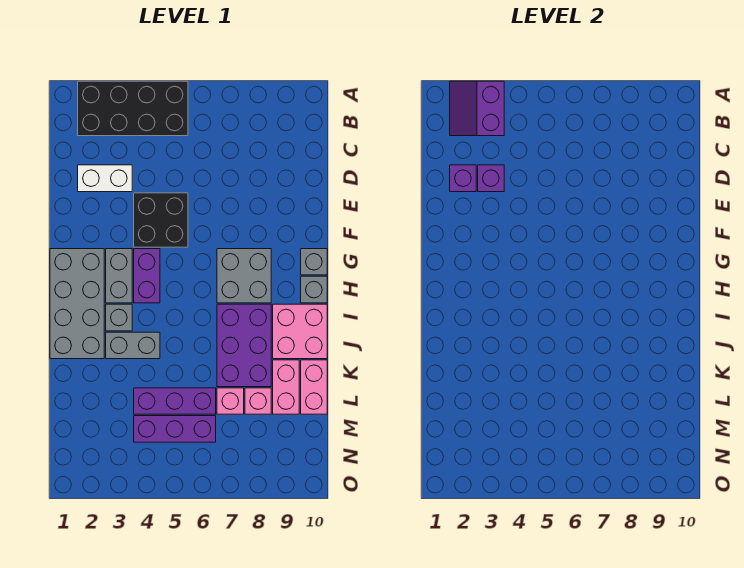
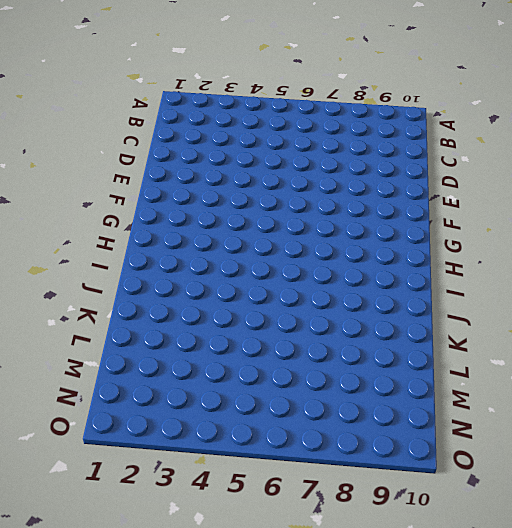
none -> black brick A2:B5 level 1
none -> white brick D2:D3 level 1
none -> black brick E4:F5 level 1

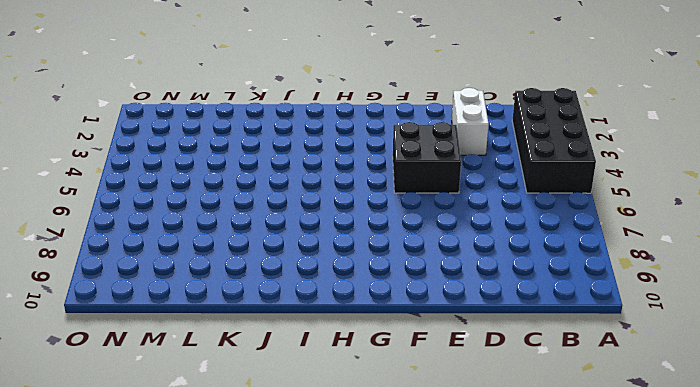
none -> grey brick G1:J2 level 1
none -> grey brick G3:H3 level 1
none -> purple brick G4:H4 level 1

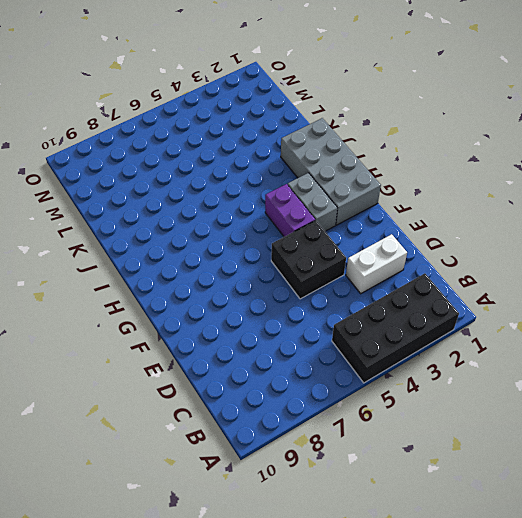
none -> grey brick G7:H8 level 1
none -> grey brick G10 level 1
none -> grey brick H10 level 1

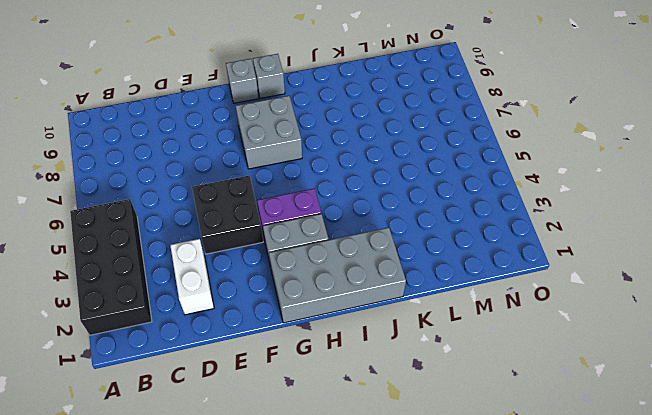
none -> grey brick I3 level 1
none -> purple brick I7:K8 level 1
none -> pink brick I9:J10 level 1

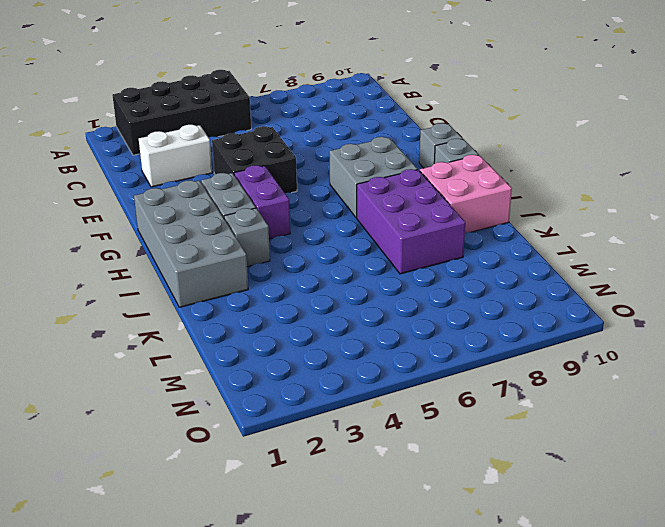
none -> grey brick J3:J4 level 1
none -> pink brick K9:L9 level 1
none -> pink brick K10:L10 level 1

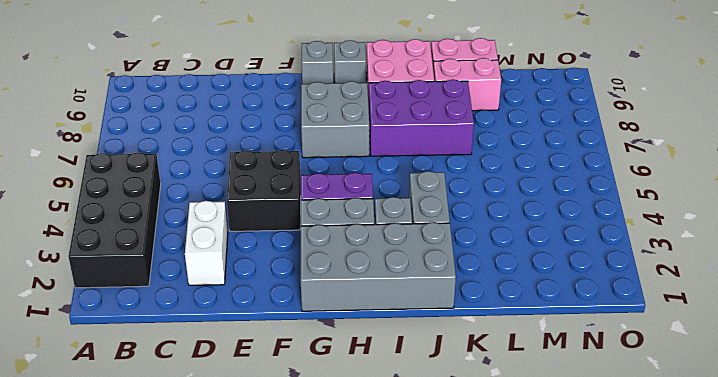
none -> purple brick L4:L6 level 1
none -> pink brick L7 level 1
none -> pink brick L8 level 1

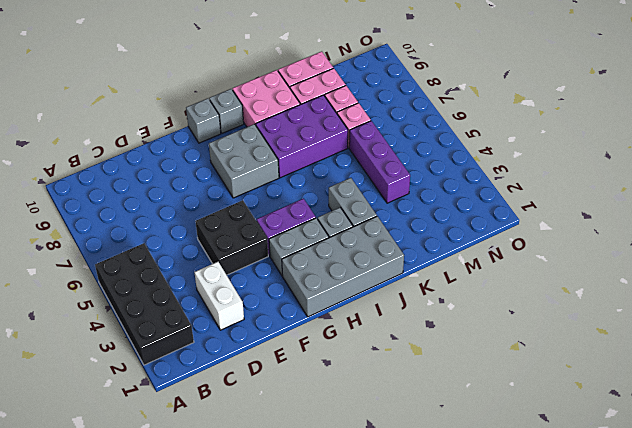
none -> purple brick M4:M6 level 1
none -> purple slope A2:B3 level 2 top 3
none -> purple brick D2 level 2

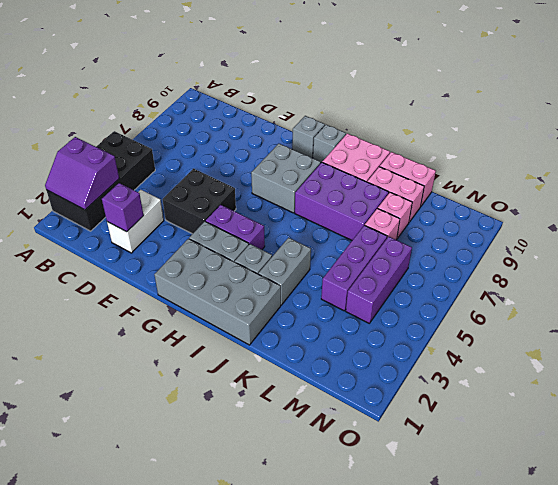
none -> purple brick D3 level 2

